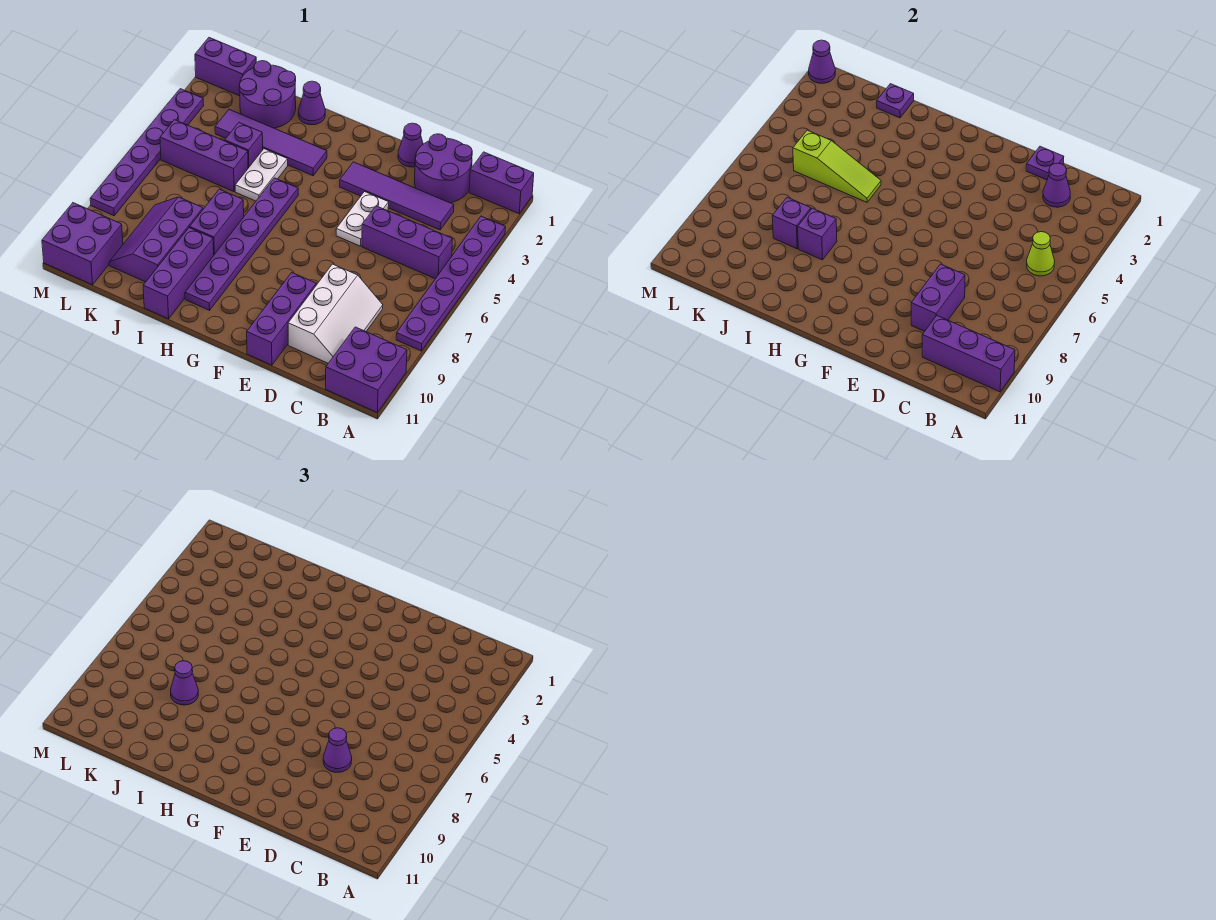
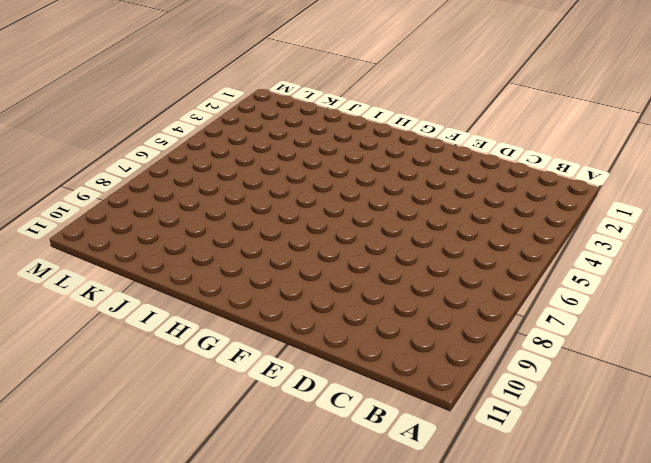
none -> purple brick A1:B1 level 1
none -> purple plate A3:A8 level 1
none -> purple brick A10:B11 level 1
none -> purple brick B5:D5 level 1

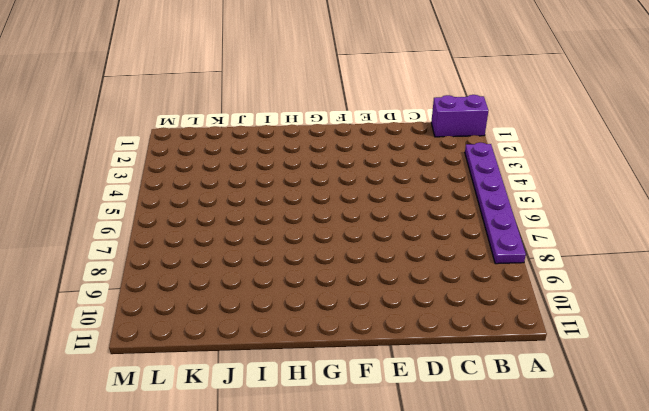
none -> purple brick A10:B11 level 1
none -> purple brick B5:D5 level 1
none -> purple round brick C1:D2 level 1
none -> purple tile C3:F3 level 1

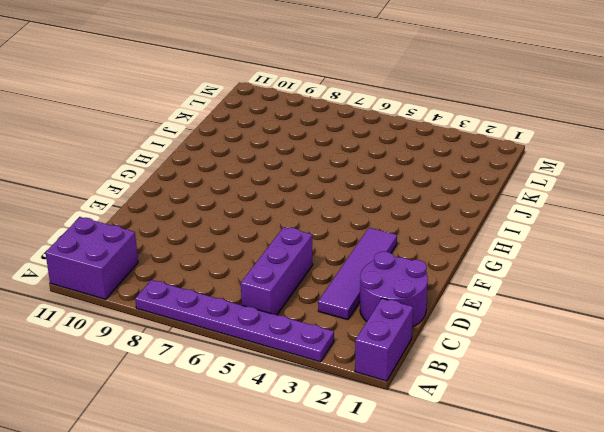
none -> white slope C8:D10 level 1 top D
none -> purple cone E1 level 1
none -> white plate E4:E5 level 1
none -> purple brick E9:E11 level 1

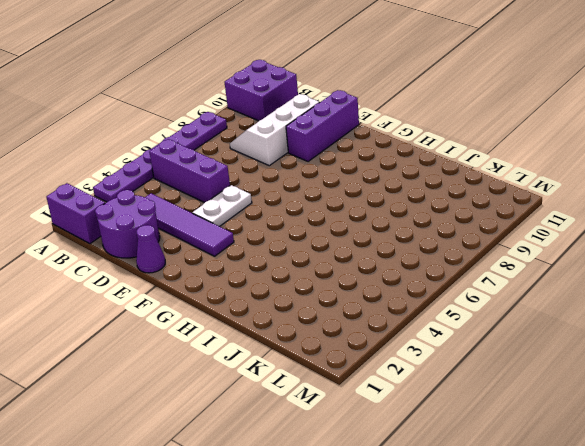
none -> purple tile H3:K3 level 1
none -> purple plate H5:H10 level 1
none -> purple cone I1 level 1
none -> white plate I4:I5 level 1

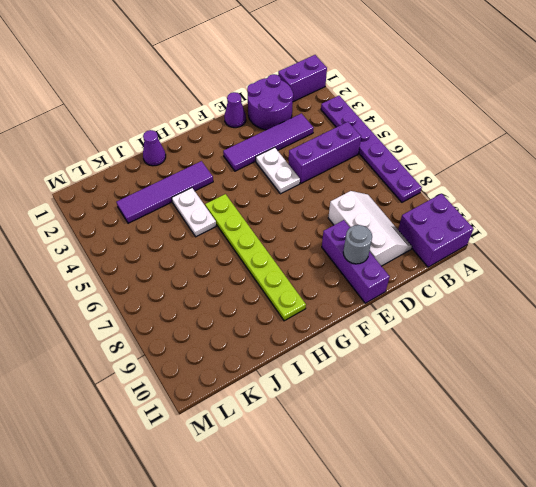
grey round brick E10 level 2 -> none
lime plate H5:H10 level 1 -> purple plate H5:H10 level 1
none -> purple brick I7:I8 level 1
none -> purple brick I9:I11 level 1
none -> purple round brick J1:K2 level 1
none -> purple brick J4 level 1

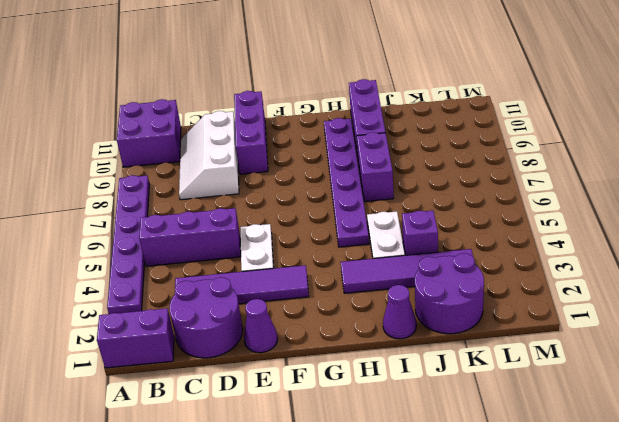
none -> purple brick J5:L5 level 1
none -> purple slope J8:K10 level 1 top J
none -> purple brick L1:M1 level 1
none -> purple brick L10:M11 level 1

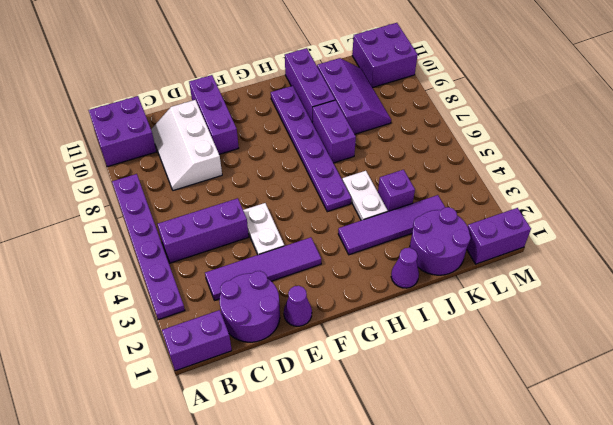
none -> purple brick J5:L5 level 1
none -> purple plate M3:M8 level 1
none -> purple brick A10:C10 level 2
none -> lime cone B5 level 2

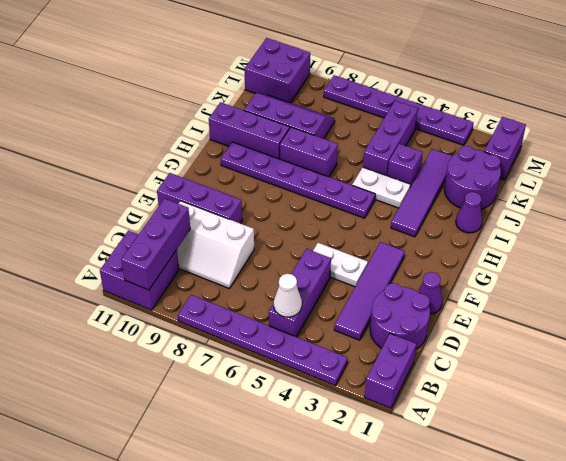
white cone B5 level 2 -> lime cone B5 level 2
none -> purple cone C2 level 2
none -> purple plate D1 level 2
none -> purple brick D8:D9 level 2
none -> lime slope I5:K5 level 2 top K

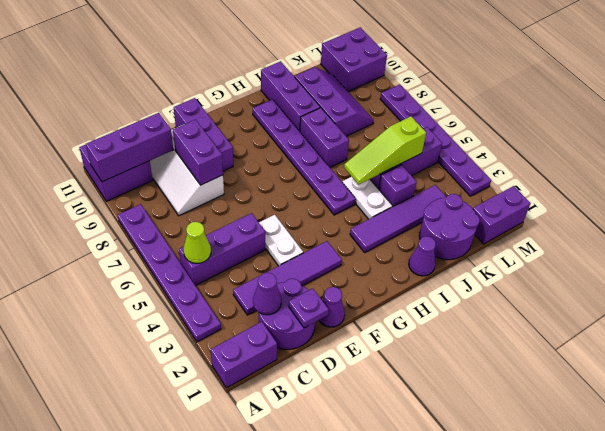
none -> purple brick I8 level 2
none -> purple plate J1 level 2
none -> purple brick J8 level 2
none -> purple cone M1 level 2

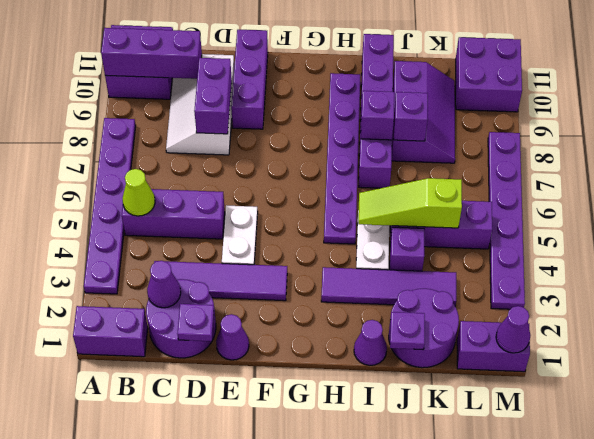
none -> purple cone D8 level 3
none -> purple cone J8 level 3

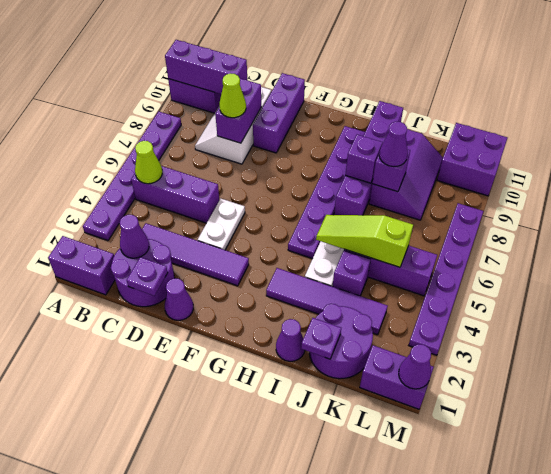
lime cone D8 level 3 -> purple cone D8 level 3

